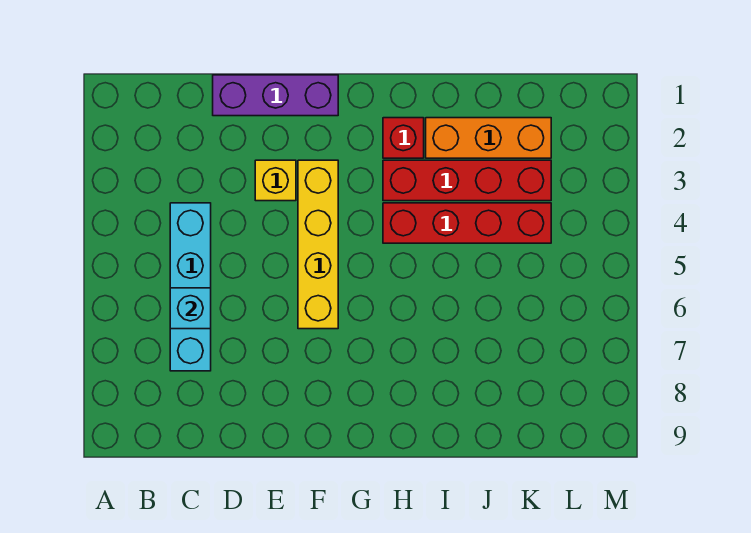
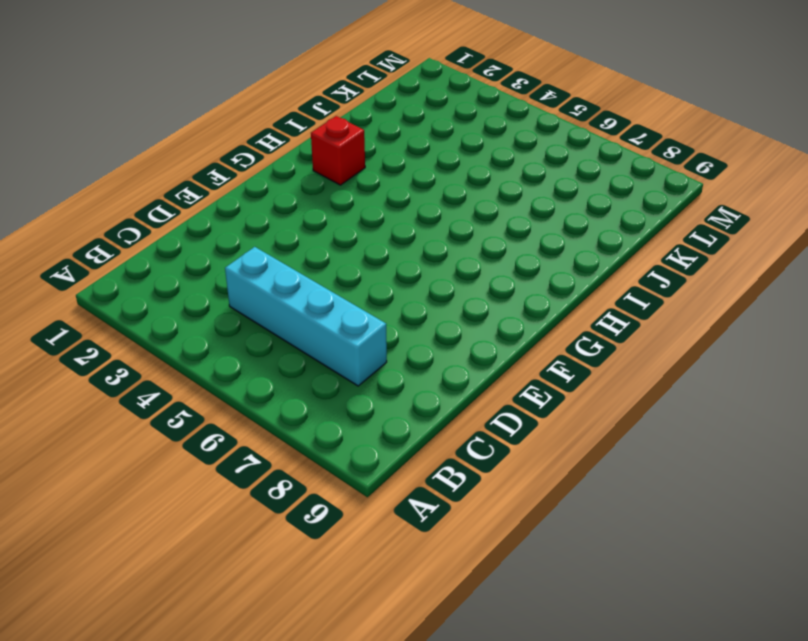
none -> purple brick D1:F1 level 1
none -> yellow brick E3 level 1

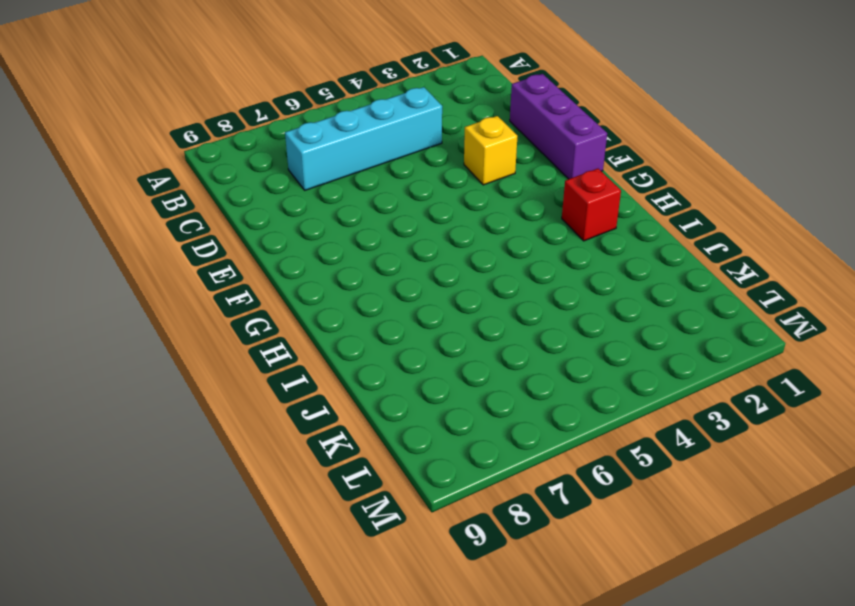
none -> yellow brick F3:F6 level 1
none -> red brick H3:K3 level 1

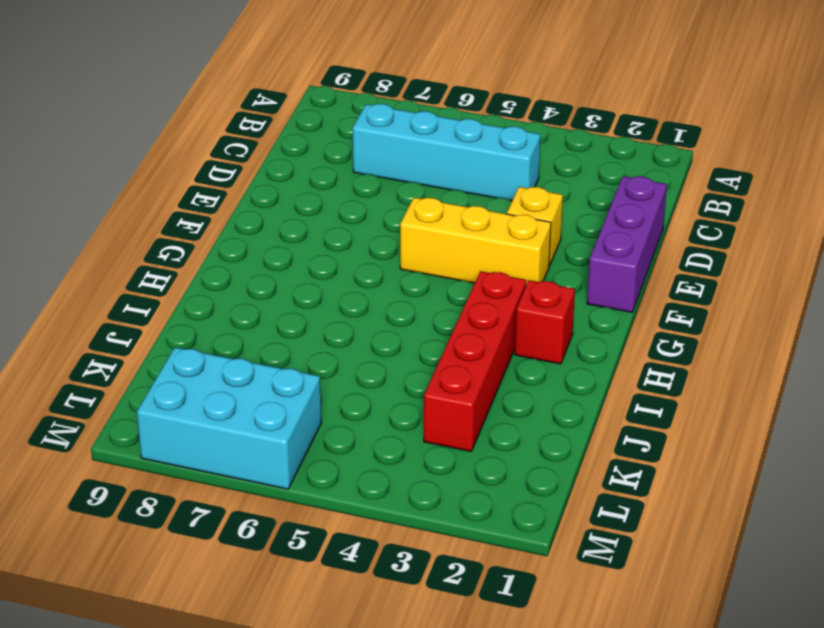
yellow brick F3:F5 level 1 -> yellow brick F3:F6 level 1
cyan brick L6:M8 level 1 -> none
none -> red brick H4:K4 level 1
none -> orange brick I2:K2 level 1

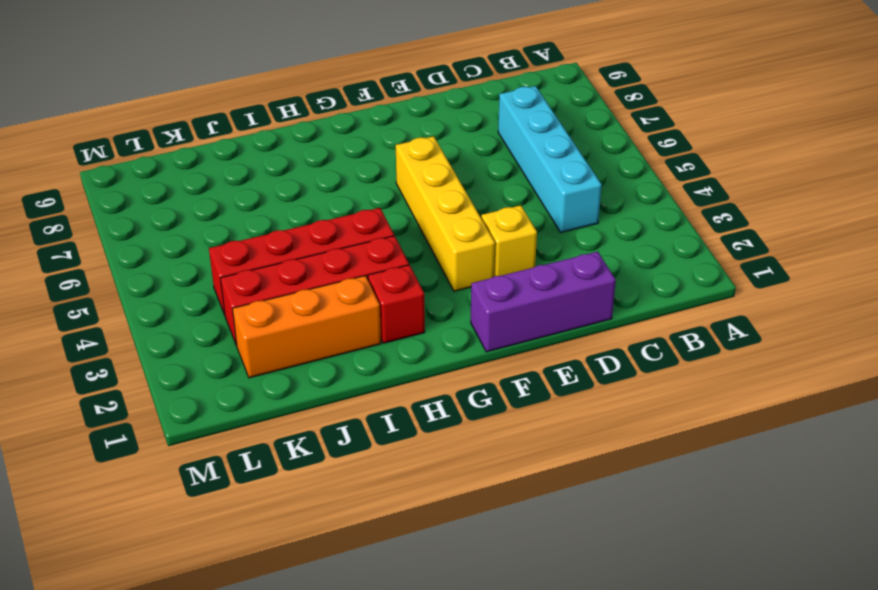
none -> cyan brick C6 level 2

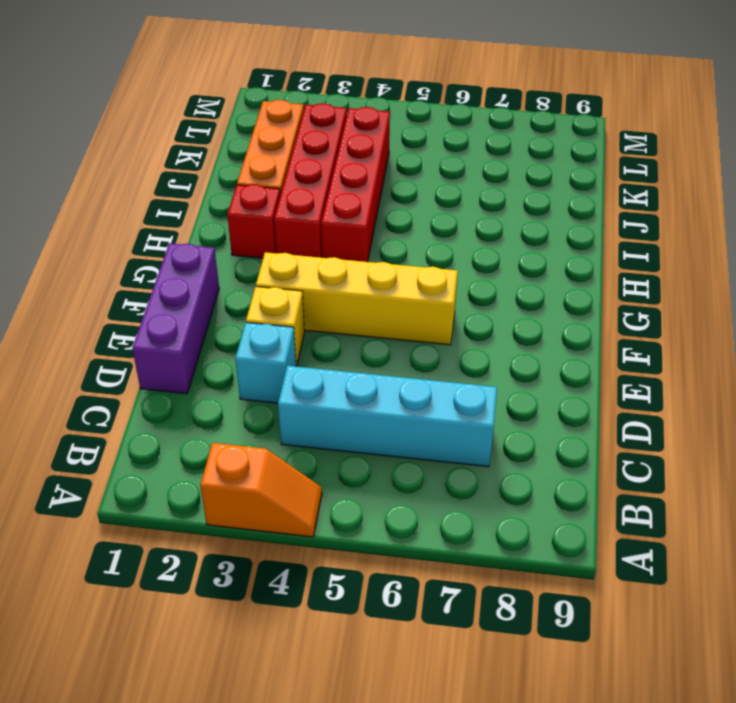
orange slope A3:A4 level 1 top 3 -> none
cyan brick D3 level 1 -> cyan brick C6 level 2

